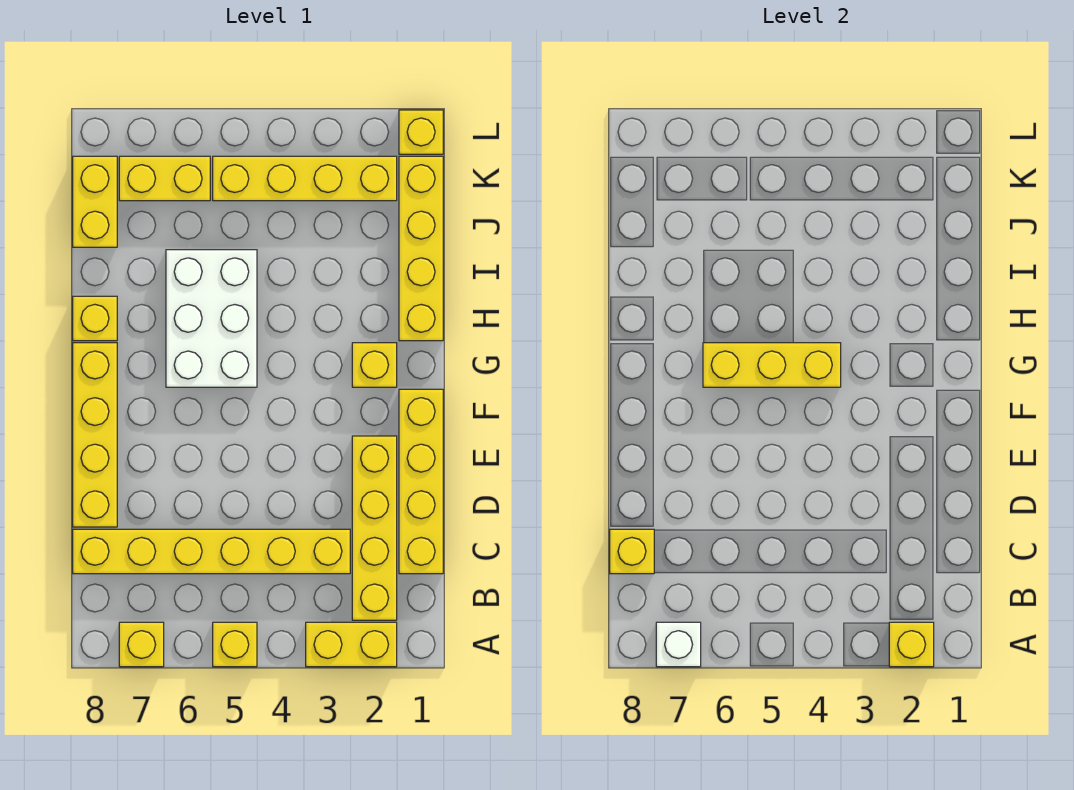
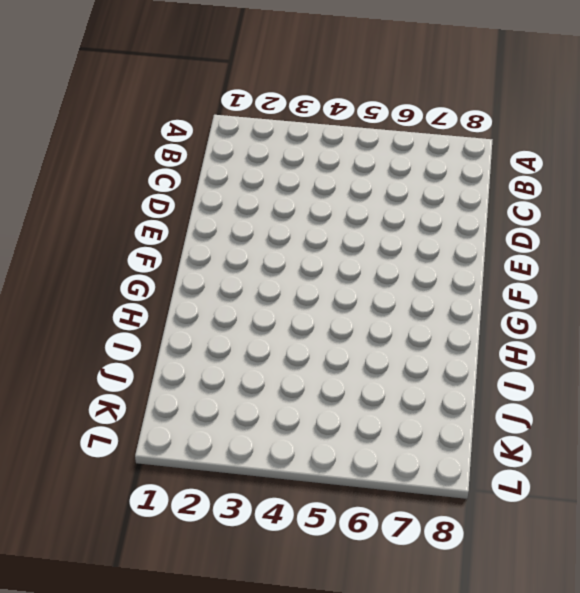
none -> yellow brick A2:A3 level 1
none -> yellow brick A5 level 1
none -> yellow brick A7 level 1

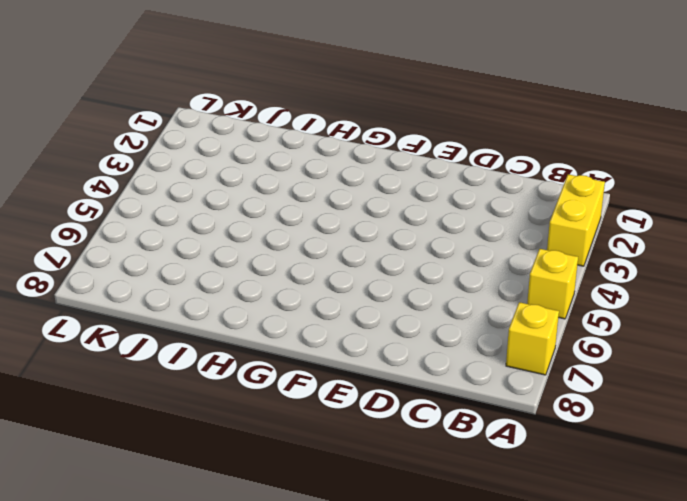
none -> yellow brick B2:E2 level 1
none -> yellow brick C1:F1 level 1
none -> yellow brick C3:C8 level 1

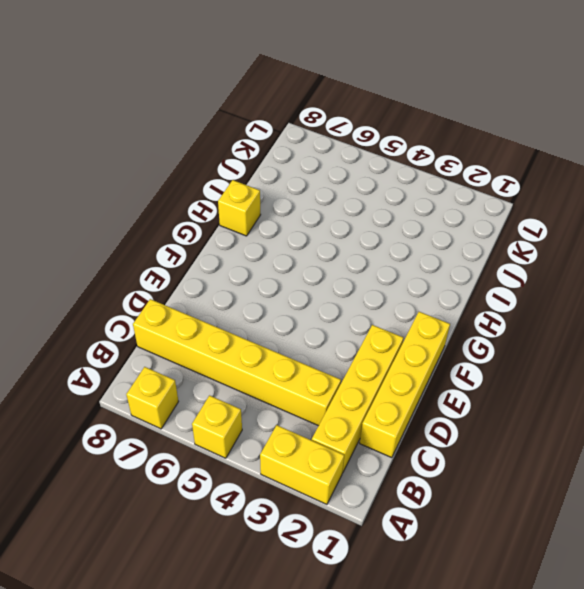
none -> yellow brick D8:G8 level 1
none -> yellow brick G2 level 1
none -> white brick G5:I6 level 1

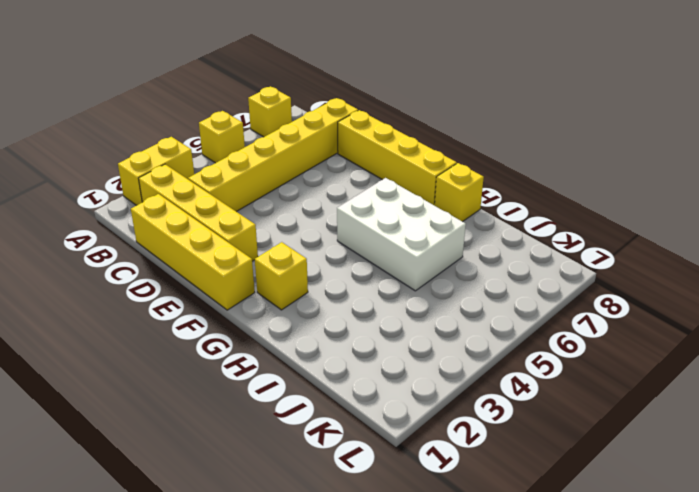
none -> yellow brick H1:K1 level 1
none -> yellow brick J8:K8 level 1
none -> yellow brick K2:K5 level 1

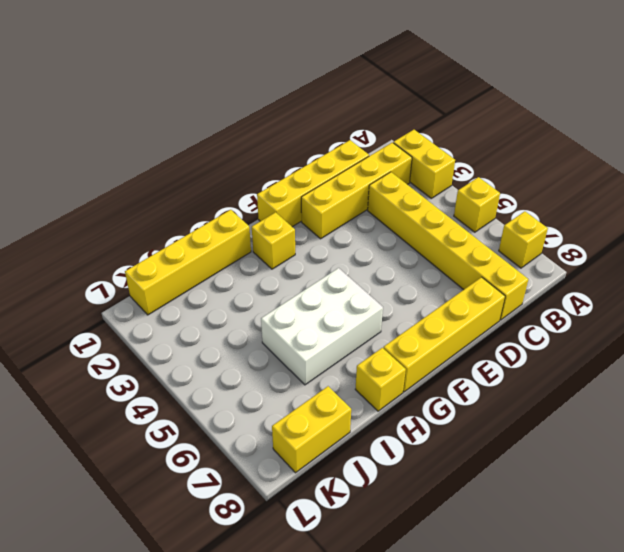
none -> yellow brick K2:K5 level 1
none -> yellow brick K6:K7 level 1
none -> yellow brick L1 level 1

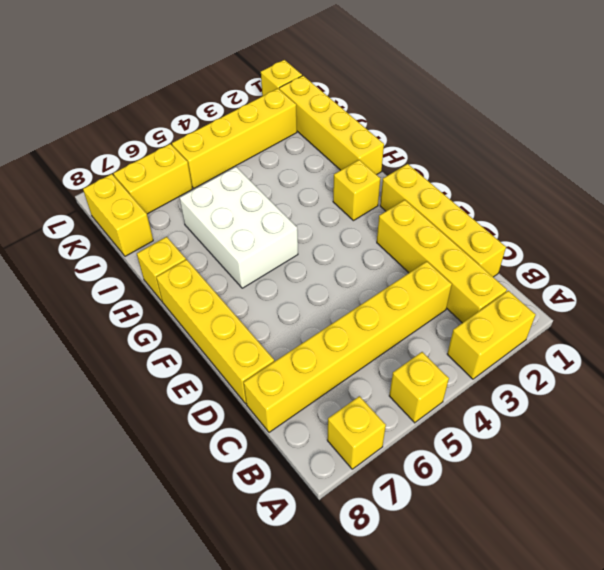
none -> yellow brick A2 level 2
none -> white brick A7 level 2
none -> yellow brick C8 level 2

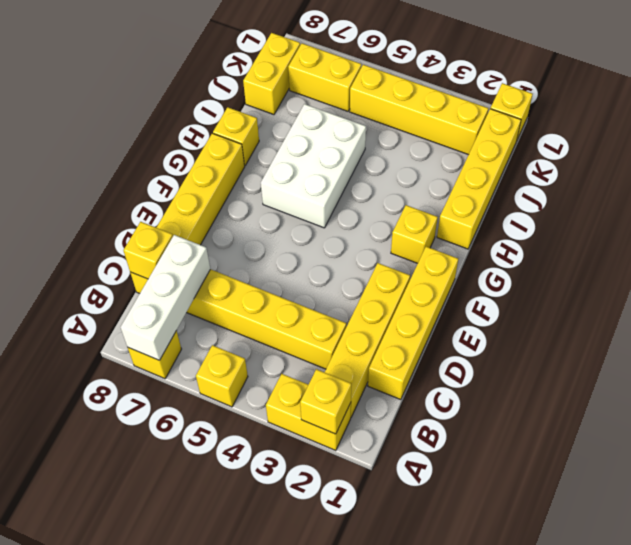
white brick A7:C7 level 2 -> white brick A7 level 2
none -> yellow brick G4:G6 level 2

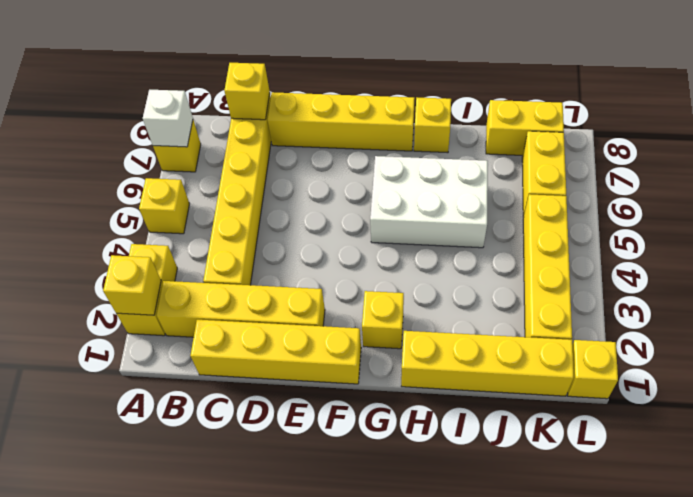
none -> yellow brick G4:G6 level 2

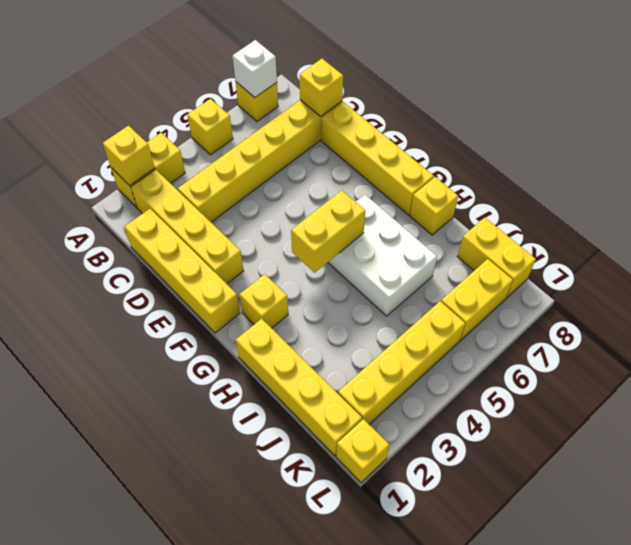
yellow brick G4:G5 level 2 -> yellow brick G4:G6 level 2

